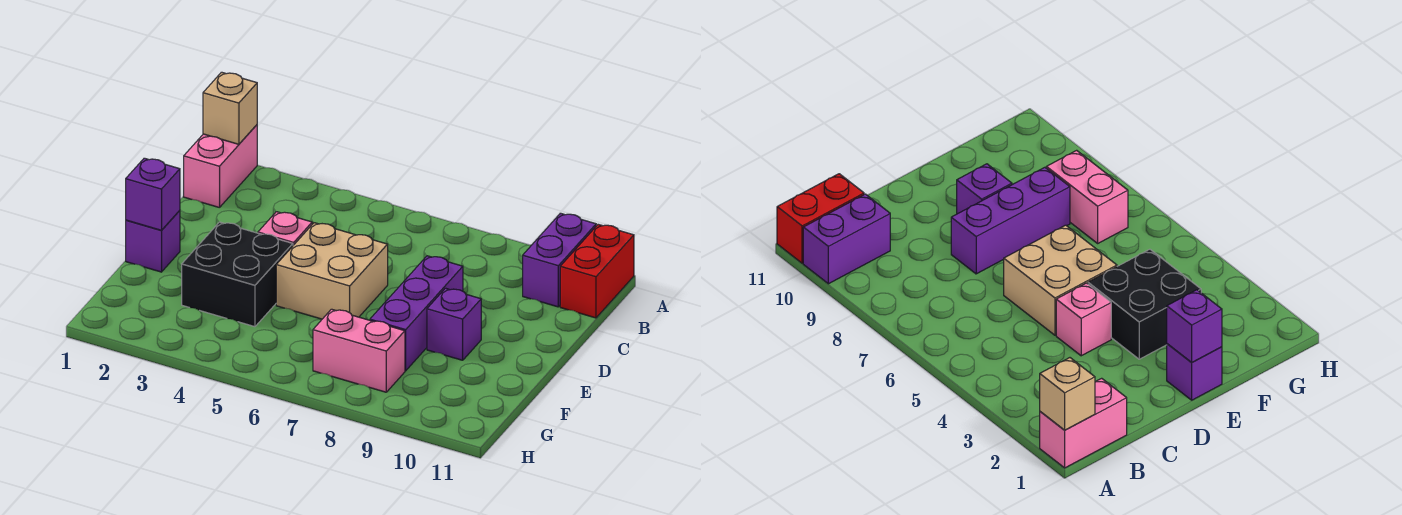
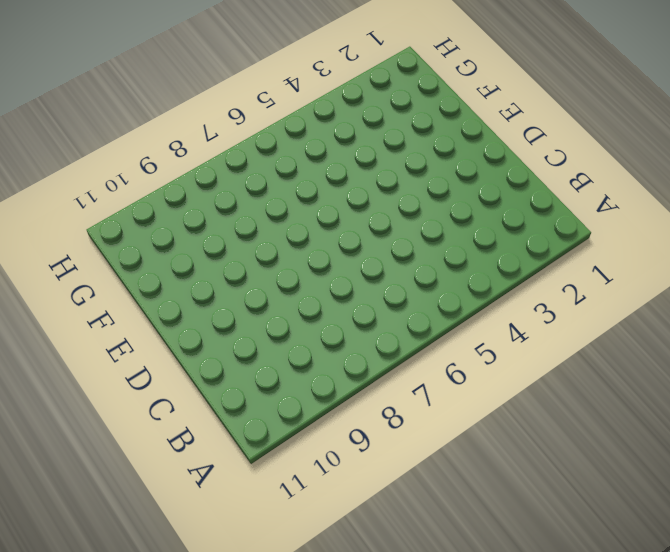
none -> pink brick A1:B1 level 1
none -> purple brick A10:B10 level 1
none -> red brick A11:B11 level 1

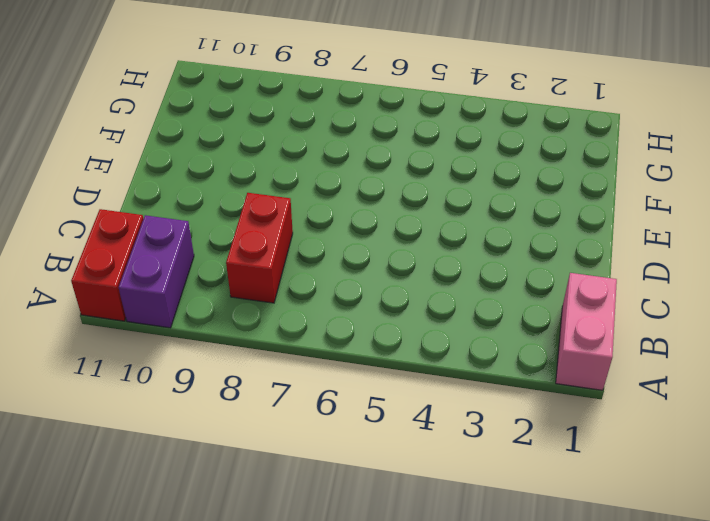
red brick B8:C8 level 1 -> none
none -> pink brick D4 level 1
none -> tan brick D5:E6 level 1
none -> purple brick D8:F8 level 1

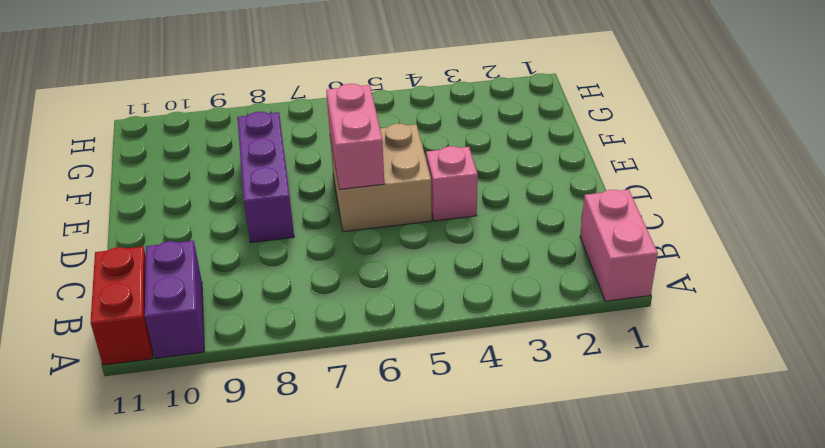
pink brick D6:E6 level 2 -> pink brick G7:G8 level 1
none -> purple brick E1 level 1
none -> black brick E3:F4 level 1
none -> purple brick E9 level 1

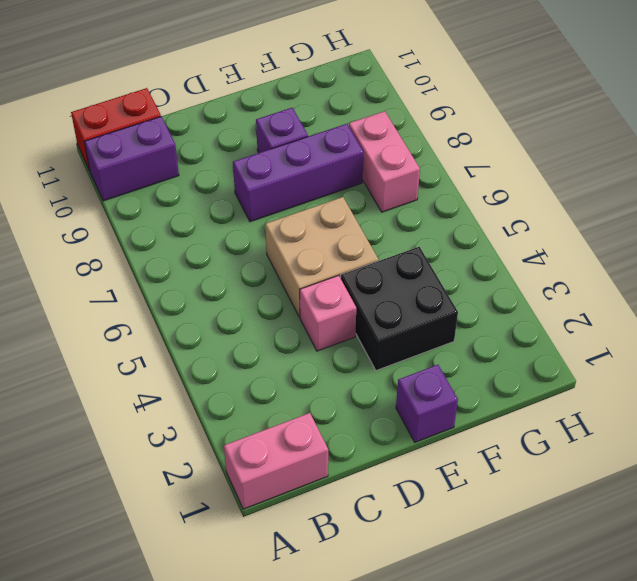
none -> tan brick A1 level 2
none -> purple brick E1 level 2

